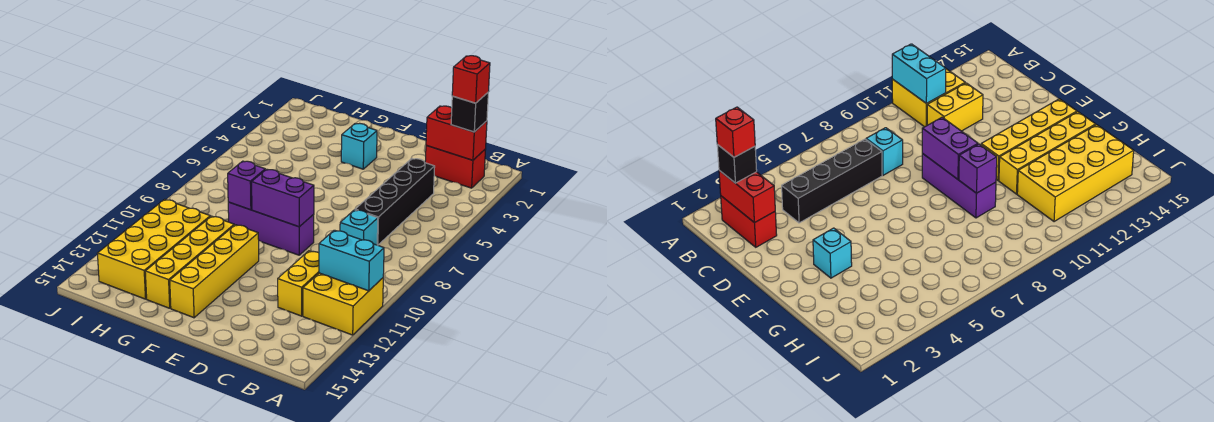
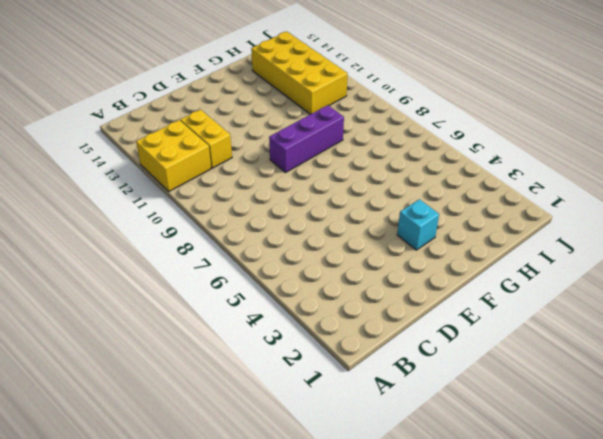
none -> red brick B2:C2 level 1
none -> black brick C4:C7 level 1
none -> cyan brick C8 level 1

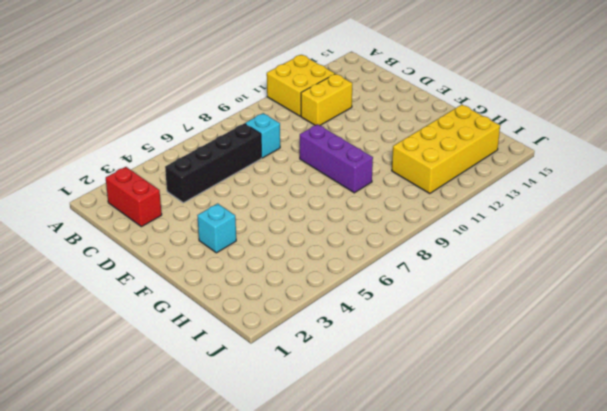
none -> yellow brick F11:F14 level 1
none -> yellow brick G11:G14 level 1
none -> cyan brick A11:B11 level 2

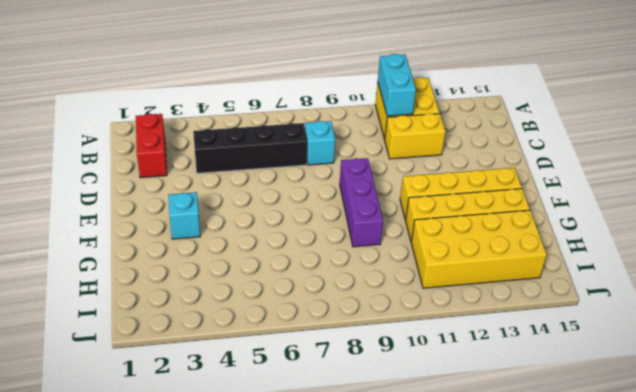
none -> red brick B2:C2 level 2
none -> purple brick E9:F9 level 2
none -> purple brick G9 level 2

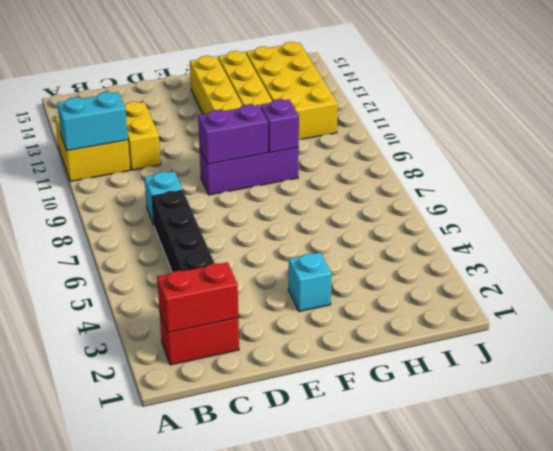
none -> black brick B2 level 3
none -> red brick B2 level 4

